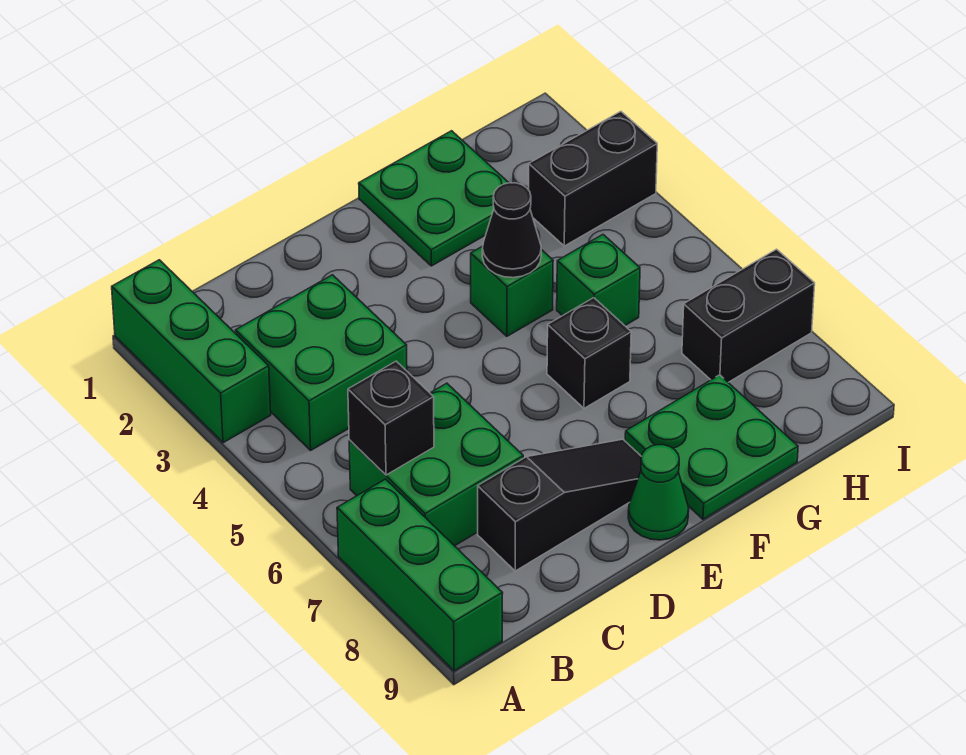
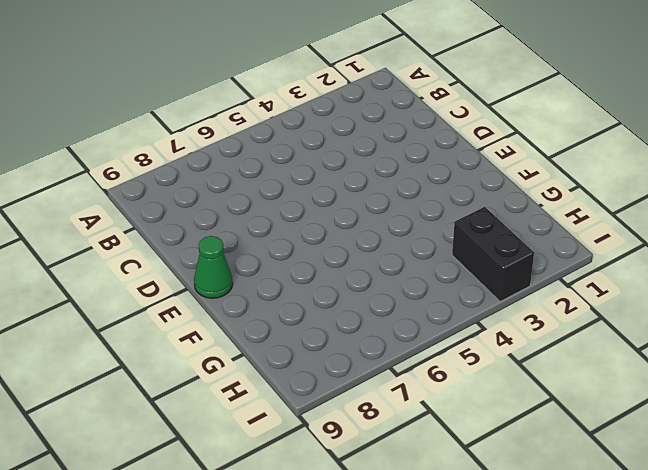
none -> green brick A1:A3 level 1
none -> green brick A7:A9 level 1
none -> green brick B3:C4 level 1

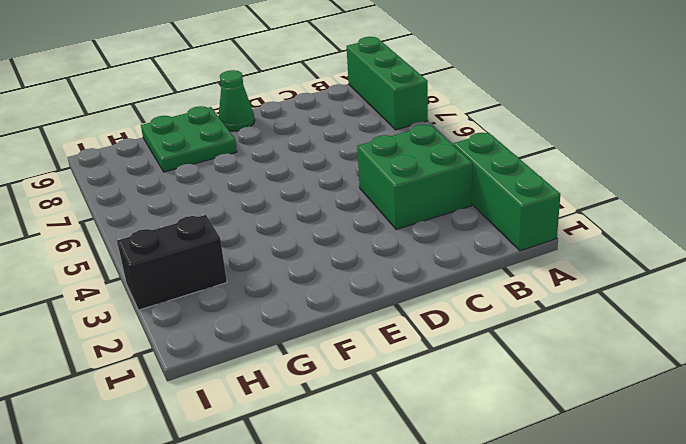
none -> green brick B6:C7 level 1
none -> black slope C8:E8 level 1 top C
none -> green plate F1:G2 level 1

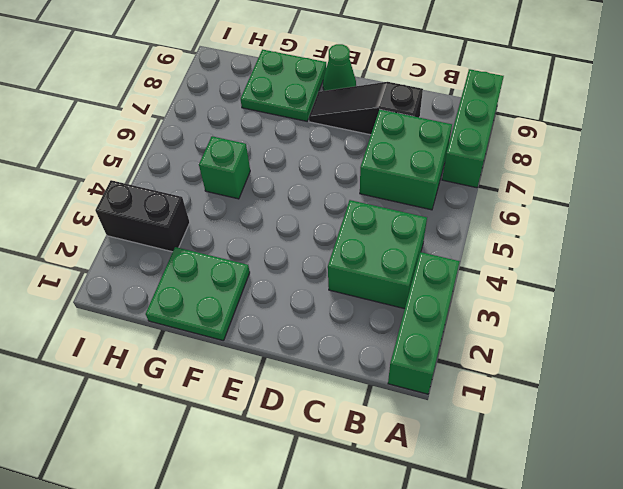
none -> green brick F4 level 1
none -> black brick F6 level 1
none -> black brick H7:I7 level 1

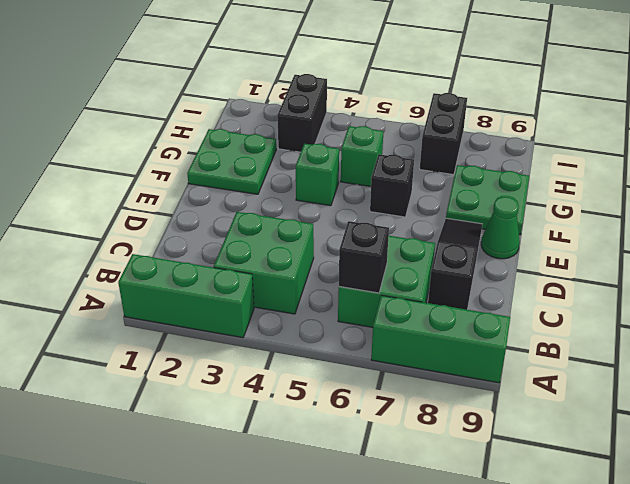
none -> black cone F4 level 2

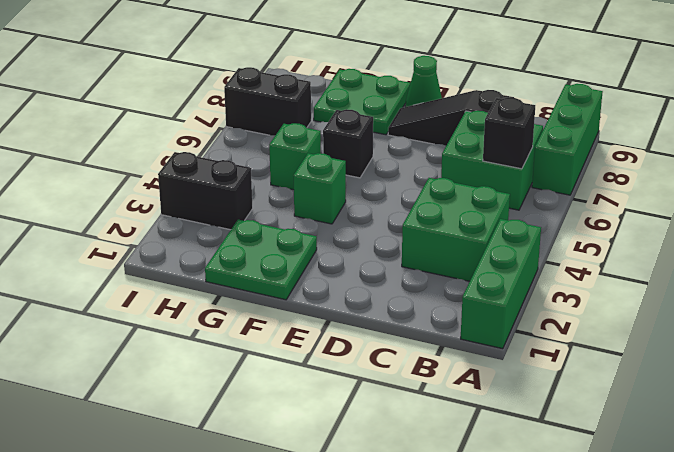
none -> black cone F4 level 2

